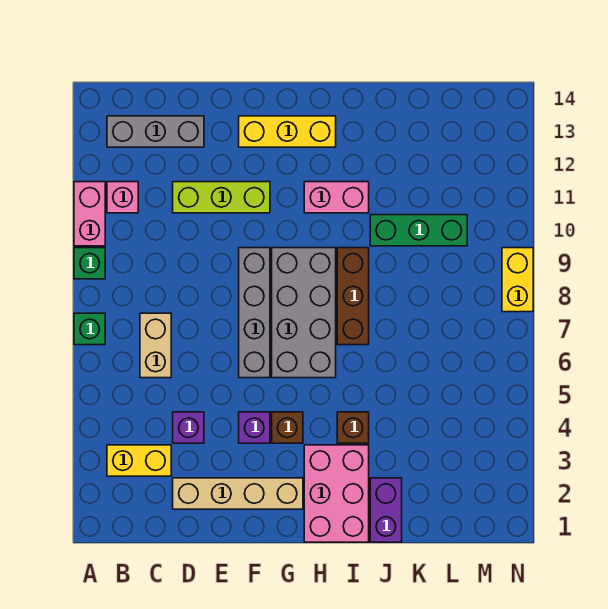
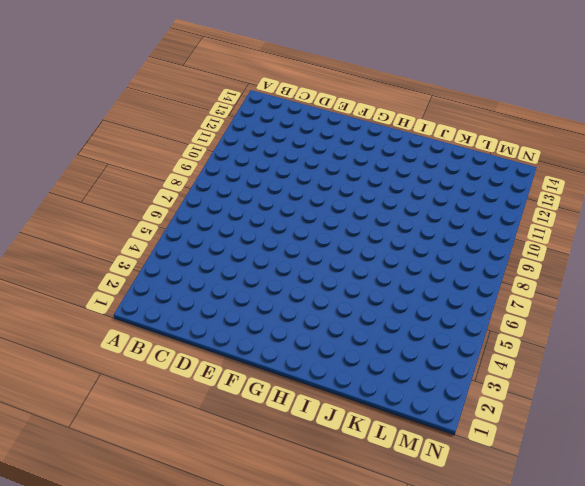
none -> green brick A7 level 1
none -> green brick A9 level 1
none -> pink brick A10:A11 level 1

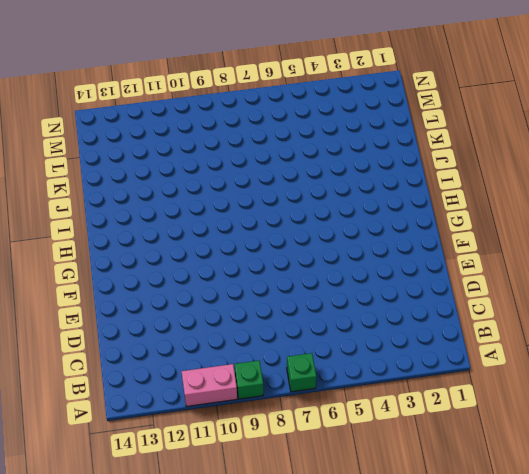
none -> yellow brick B3:C3 level 1
none -> pink brick B11 level 1
none -> grey brick B13:D13 level 1

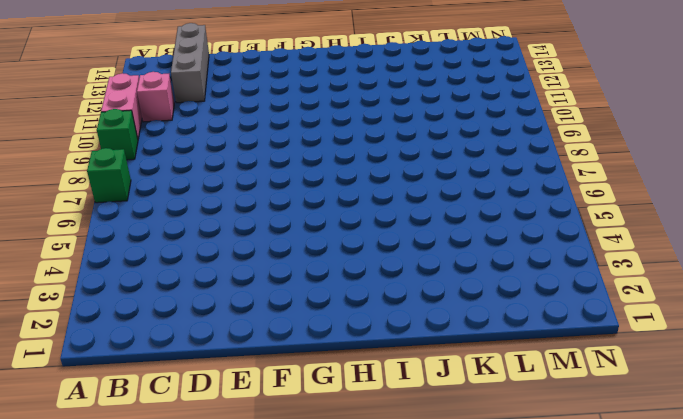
grey brick C12:C14 level 1 -> grey brick B13:D13 level 1
none -> yellow brick B3:C3 level 1
none -> tan brick C6:C7 level 1
none -> tan brick D2:G2 level 1

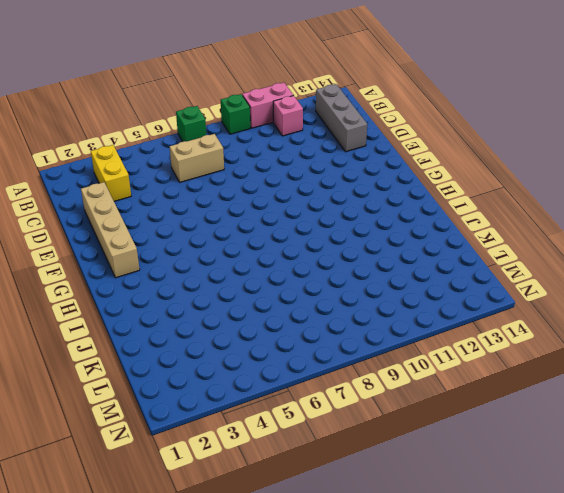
none -> purple brick D4 level 1
none -> lime brick D11:F11 level 1
none -> purple brick F4 level 1

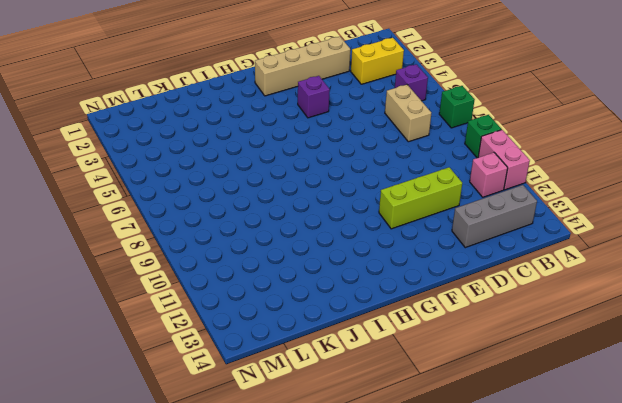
purple brick B5 level 1 -> purple brick D4 level 1
none -> grey brick F6:F9 level 1
none -> yellow brick F13:H13 level 1
none -> brown brick G4 level 1

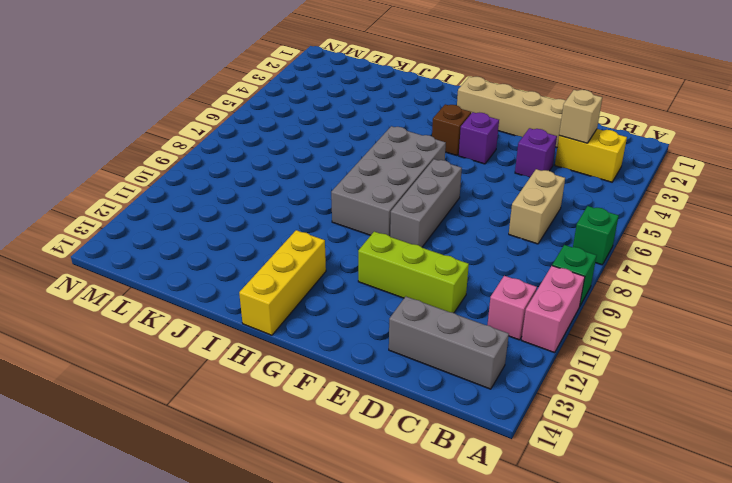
tan brick C3 level 2 -> none
grey brick F7:F9 level 1 -> grey brick F6:F9 level 1
yellow brick H12:H14 level 1 -> yellow brick F13:H13 level 1
none -> pink brick H1:I3 level 1
none -> pink brick H11:I11 level 1
none -> brown brick I4 level 1

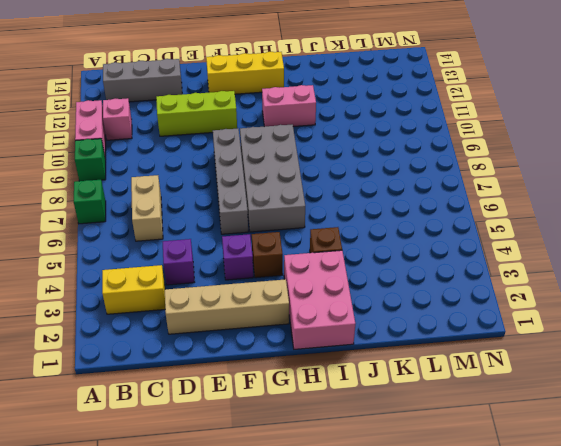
none -> brown brick I7:I9 level 1
none -> purple brick J1:J2 level 1
none -> green brick J10:L10 level 1

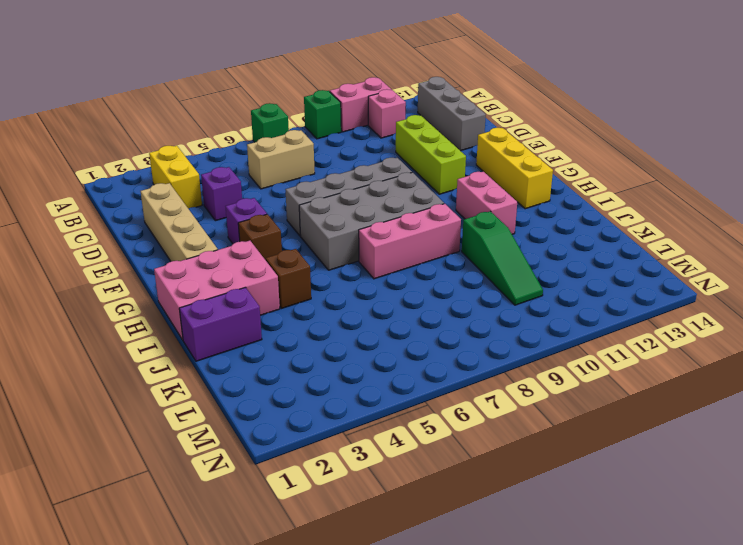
pink brick I7:I9 level 1 -> brown brick I7:I9 level 1
green slope J10:L10 level 1 top J -> green brick J10:L10 level 1
none -> yellow brick N8:N9 level 1

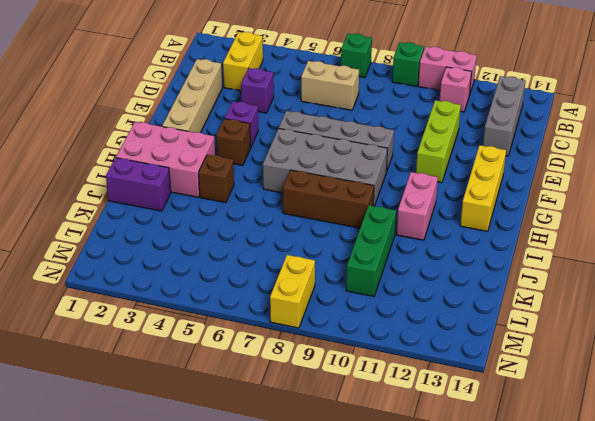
yellow brick M8:N8 level 1 -> yellow brick N8:N9 level 1

